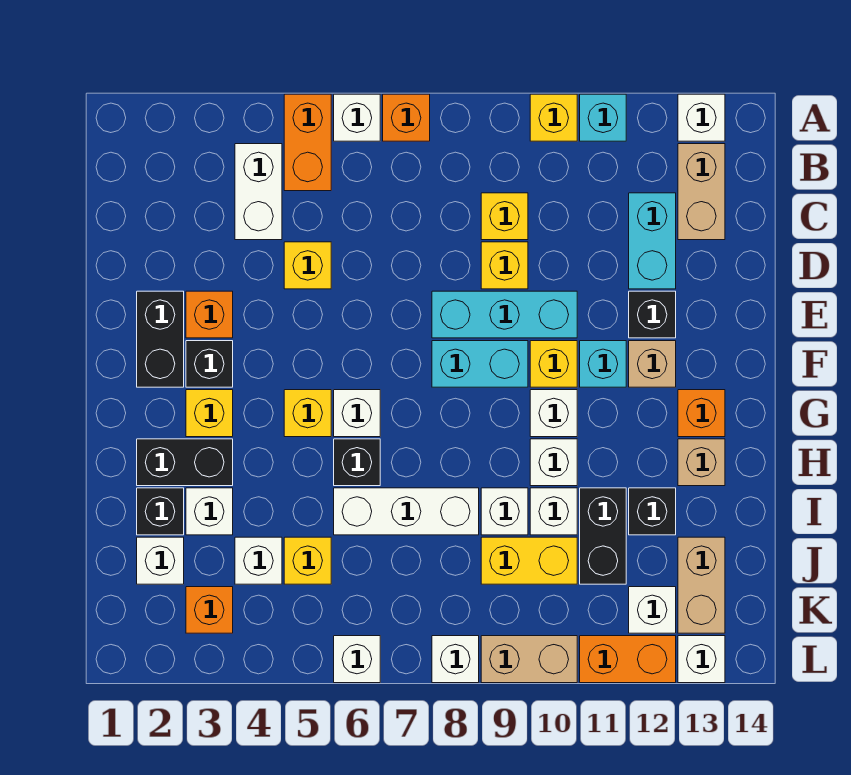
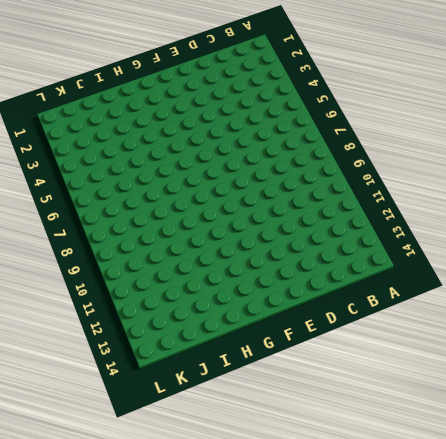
none -> orange brick A5:B5 level 1
none -> white brick A6 level 1
none -> orange brick A7 level 1
none -> yellow brick A10 level 1

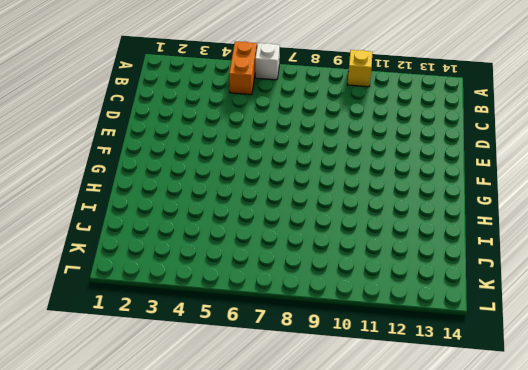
none -> orange brick A7 level 1
none -> cyan brick A11 level 1
none -> white brick A13 level 1
none -> white brick B4:C4 level 1

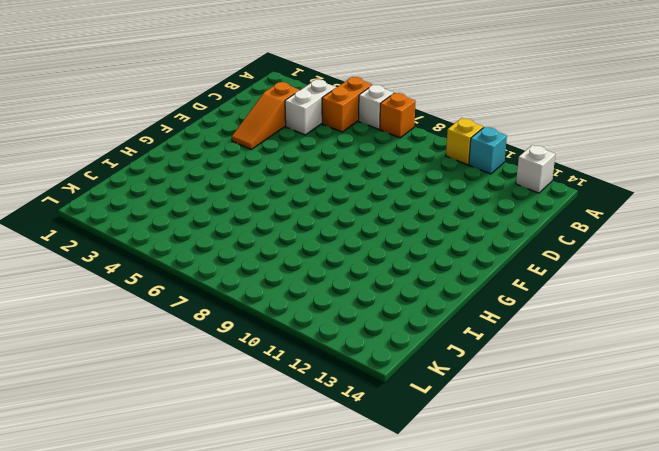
orange slope C3:E3 level 1 top C -> orange brick E3 level 1
none -> tan brick B13:C13 level 1
none -> yellow brick C9 level 1
none -> cyan brick C12:D12 level 1
none -> yellow brick D5 level 1

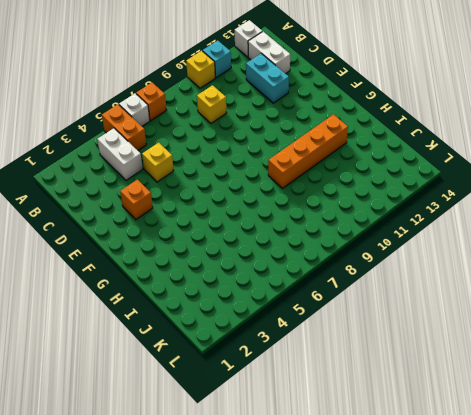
white brick B13:C13 level 1 -> tan brick B13:C13 level 1
orange brick H9:H12 level 1 -> white brick H10 level 1
none -> yellow brick D9 level 1
none -> black brick E2:F2 level 1
none -> cyan brick E8:E10 level 1
none -> black brick E12 level 1

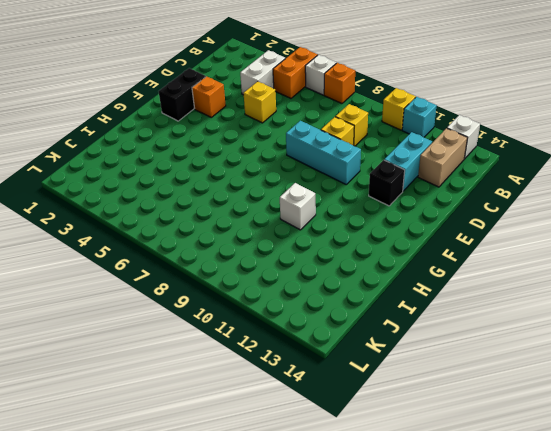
none -> black brick F3 level 1
none -> cyan brick F8:F9 level 1
none -> yellow brick F10 level 1
none -> cyan brick F11 level 1

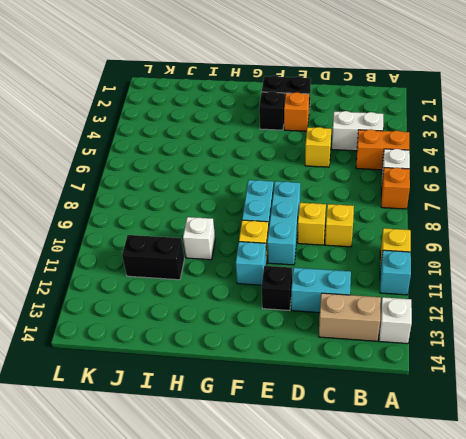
none -> tan brick F12 level 1
none -> yellow brick G3 level 1
none -> yellow brick G5 level 1
none -> white brick G6 level 1

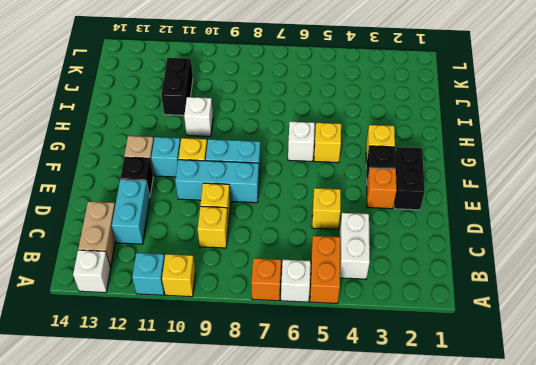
none -> white brick G10 level 1
none -> orange brick G13 level 1
none -> black brick H2:H3 level 1
none -> black brick H6 level 1

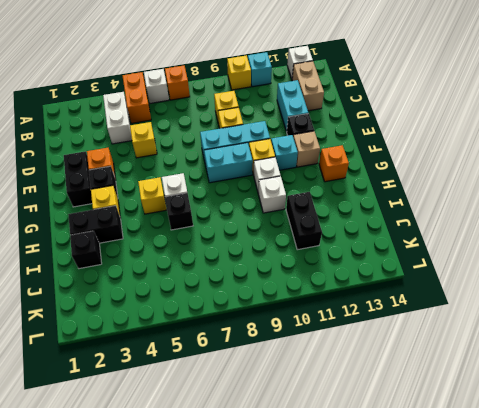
none -> tan brick H13 level 1
none -> white brick I3 level 1
none -> white brick I6:I8 level 1
none -> white brick I9 level 1

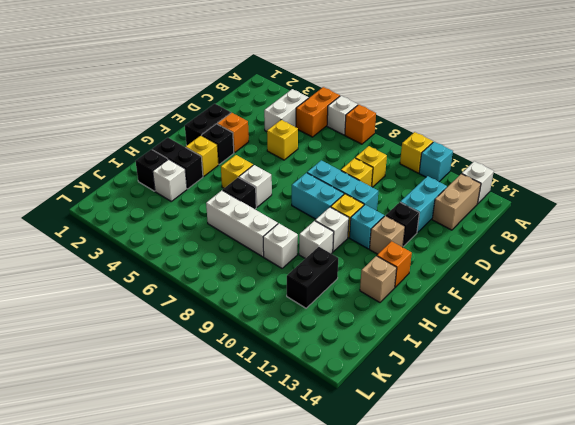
none -> white brick I10 level 1
none -> black brick I12 level 1
none -> white brick J2 level 1
none -> white brick J4 level 1

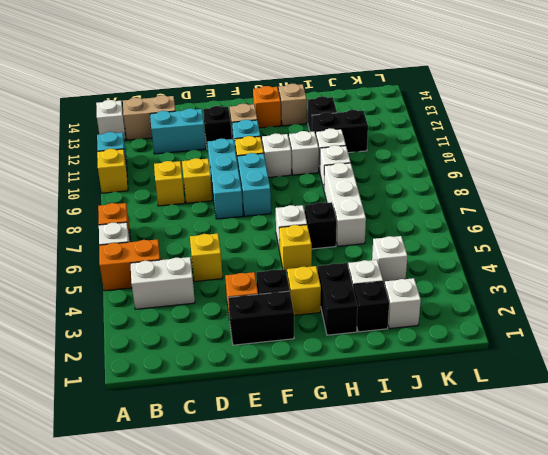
none -> yellow brick J5 level 1
none -> yellow brick J9:J10 level 1
none -> tan brick J13:K13 level 1
none -> orange brick K3 level 1

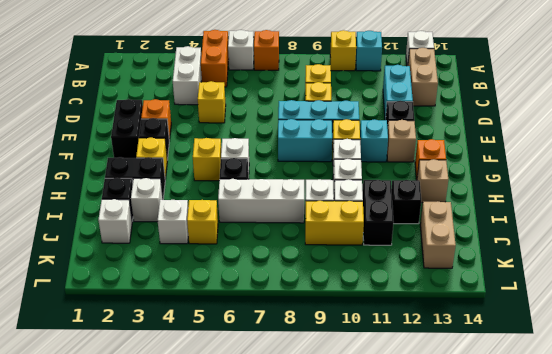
none -> orange brick K3 level 1
none -> white brick K12 level 1
none -> white brick L6 level 1
none -> white brick L8 level 1

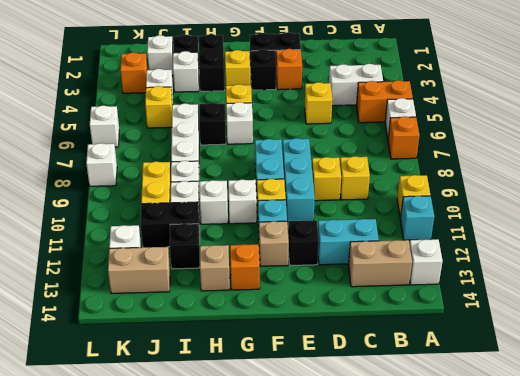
none -> tan brick L9:L10 level 1
none -> orange brick L11:L12 level 1
none -> white brick L13 level 1

